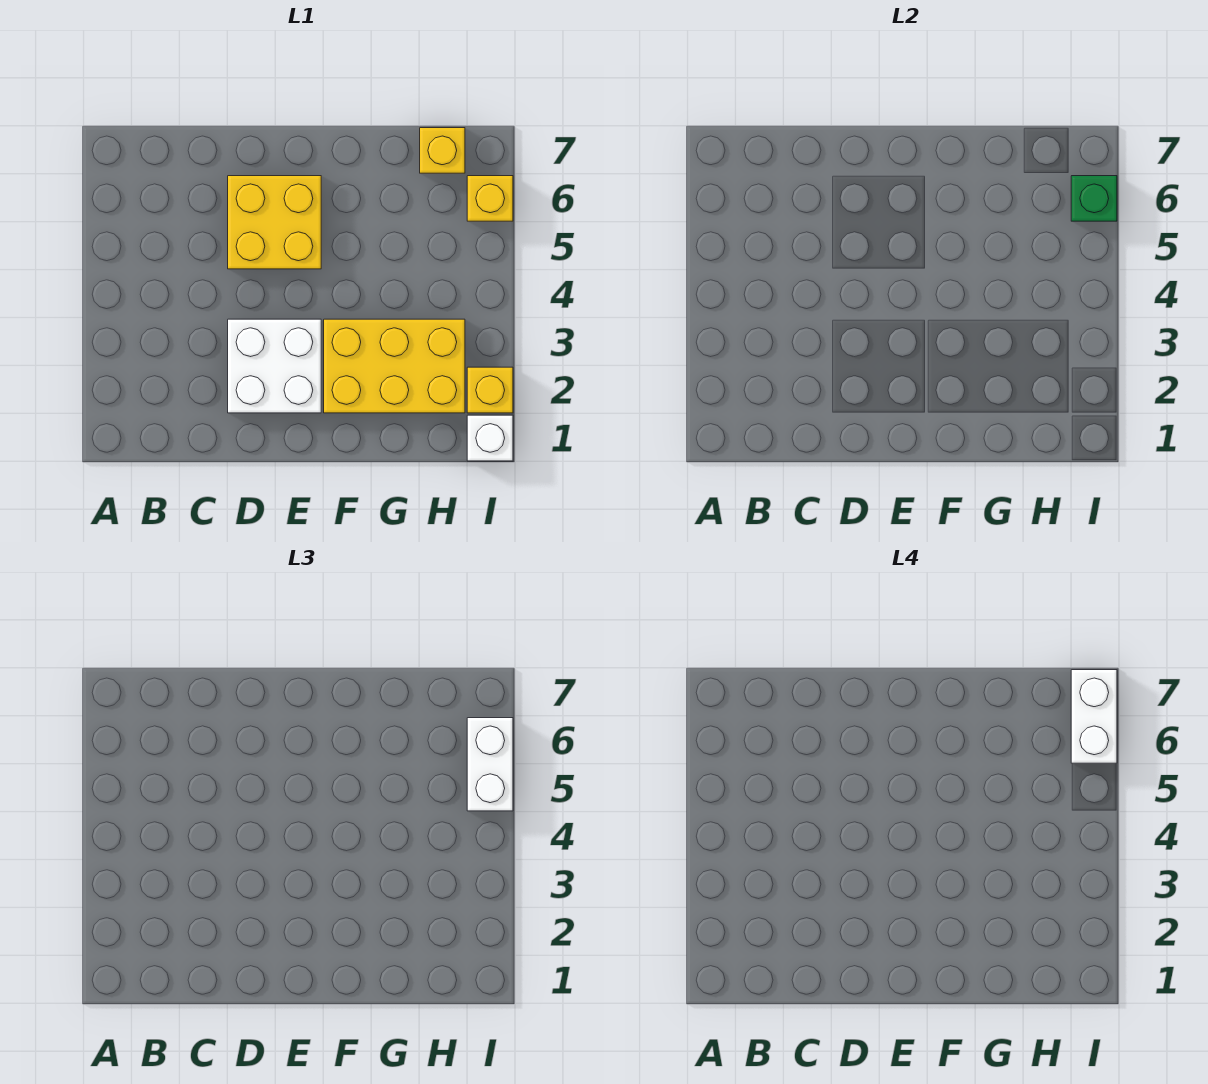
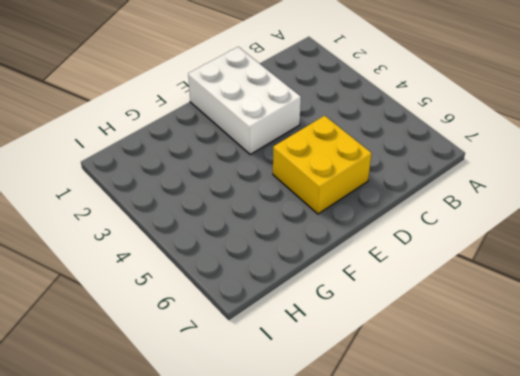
white brick D1:E3 level 1 -> white brick D2:E3 level 1
none -> yellow brick F2:H3 level 1
none -> yellow brick H7 level 1

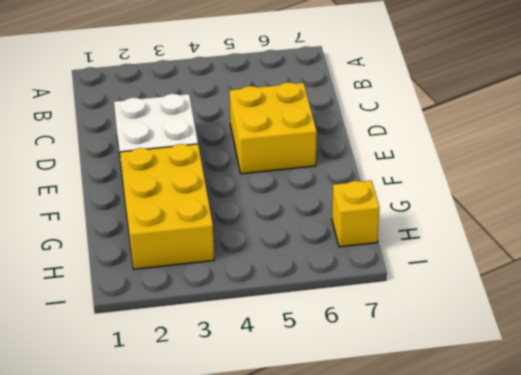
none -> white brick I1 level 1
none -> yellow brick I2 level 1

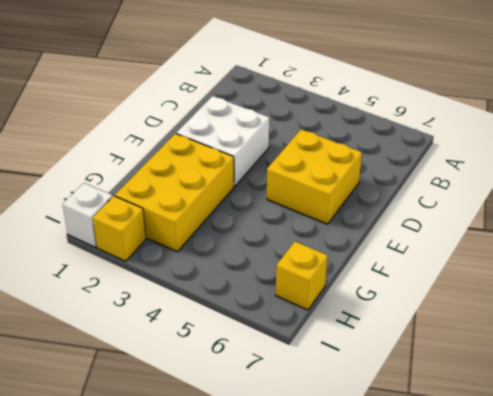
none -> yellow brick I6 level 1
none -> green brick I6 level 2

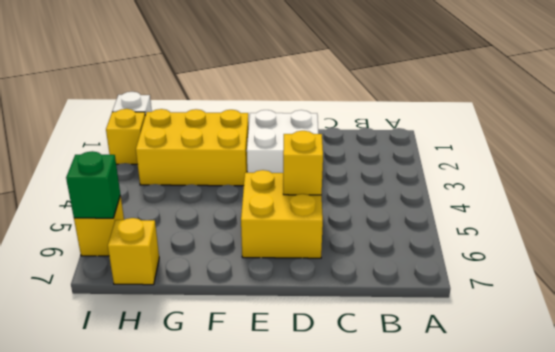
yellow brick D5 level 2 -> none
none -> white brick I5:I6 level 3
none -> white brick I6:I7 level 4

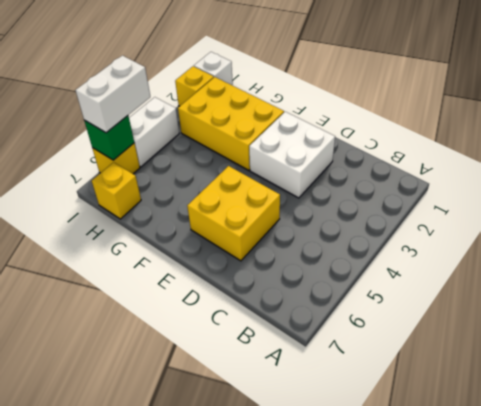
white brick I4:I5 level 1 -> white brick I6:I7 level 4

